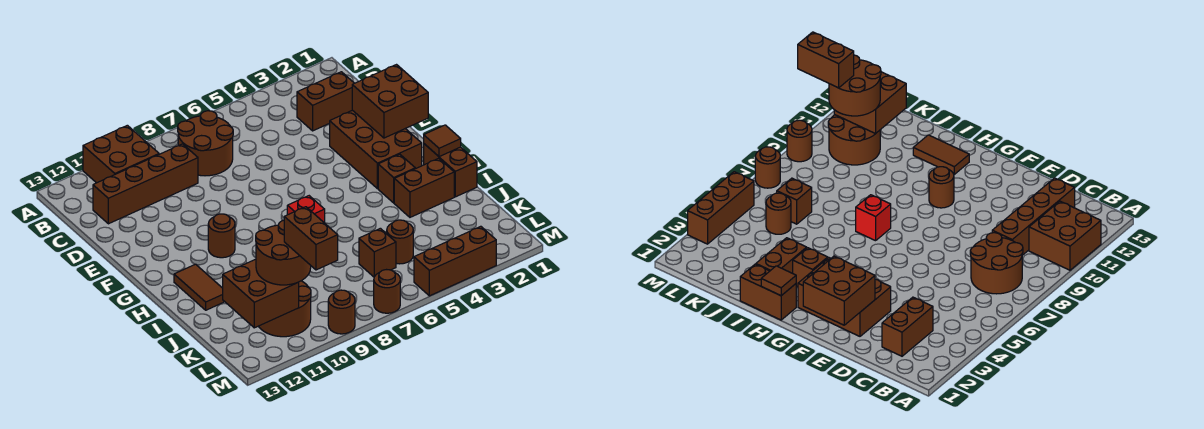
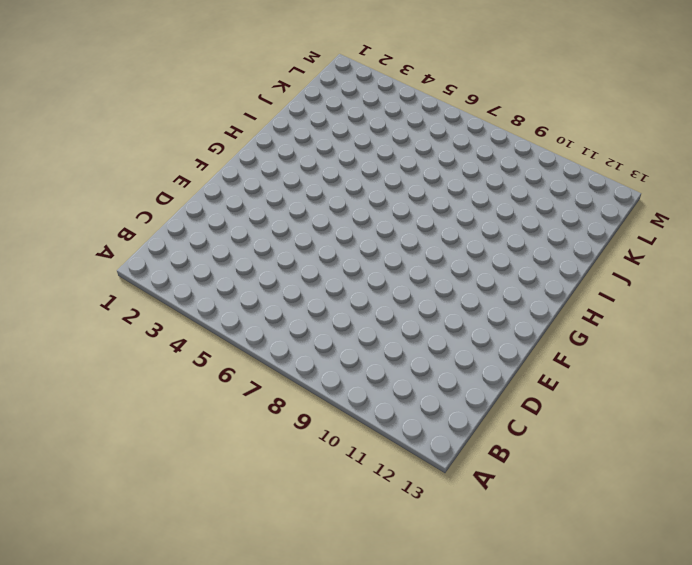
none -> brown brick A10:B11 level 1
none -> brown round brick B7:C8 level 1
none -> brown brick C2:C3 level 1

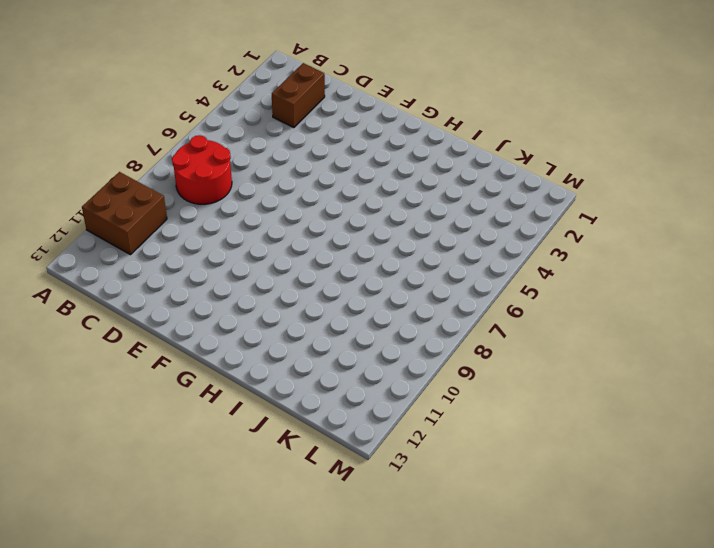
red round brick B7:C8 level 1 -> brown round brick B7:C8 level 1
none -> brown brick C9:C12 level 1
none -> brown brick E2:G3 level 1
none -> brown round brick G10 level 1

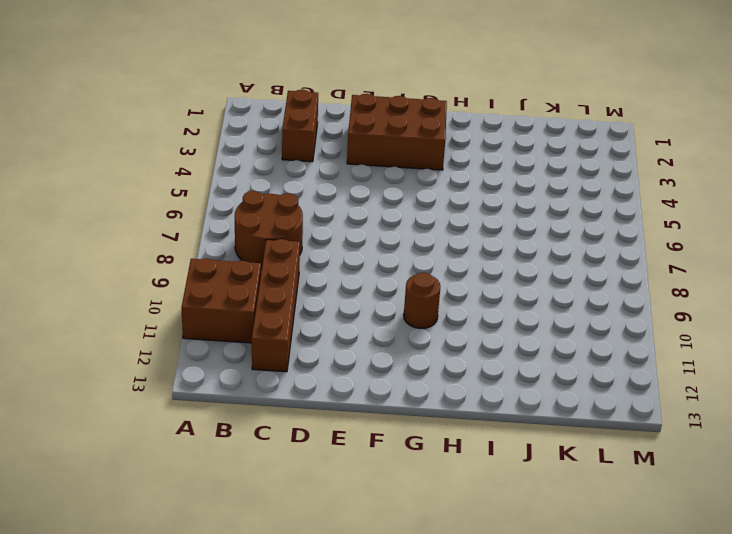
none -> brown brick H1:I1 level 1
none -> brown brick H3 level 1
none -> red brick H7 level 1

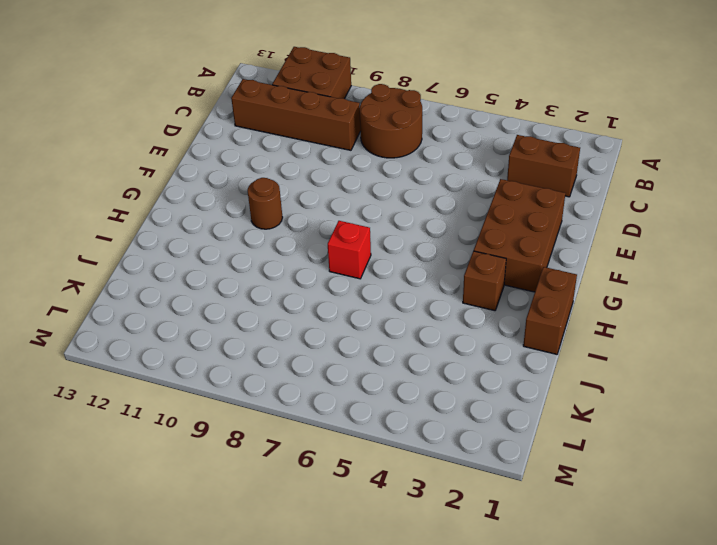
none -> brown tile H12:I12 level 1
none -> brown brick I2:I3 level 1
none -> brown round brick K5 level 1

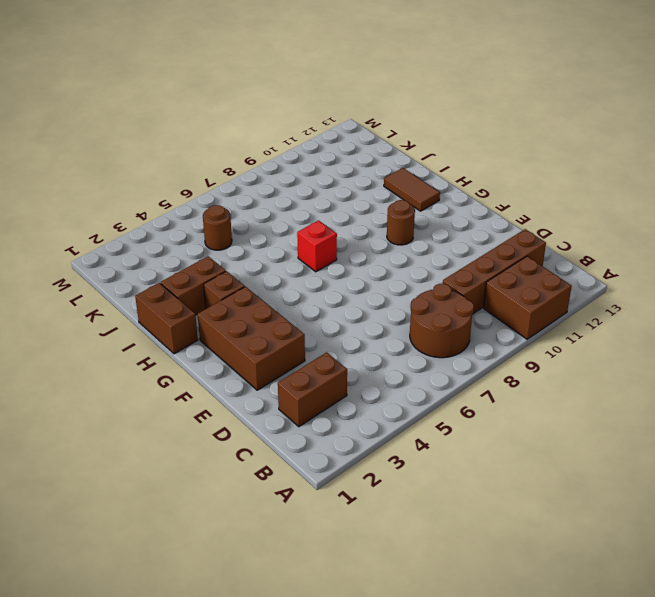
none -> brown brick K6 level 1
none -> brown round brick K10:L11 level 1
none -> brown brick M3:M5 level 1

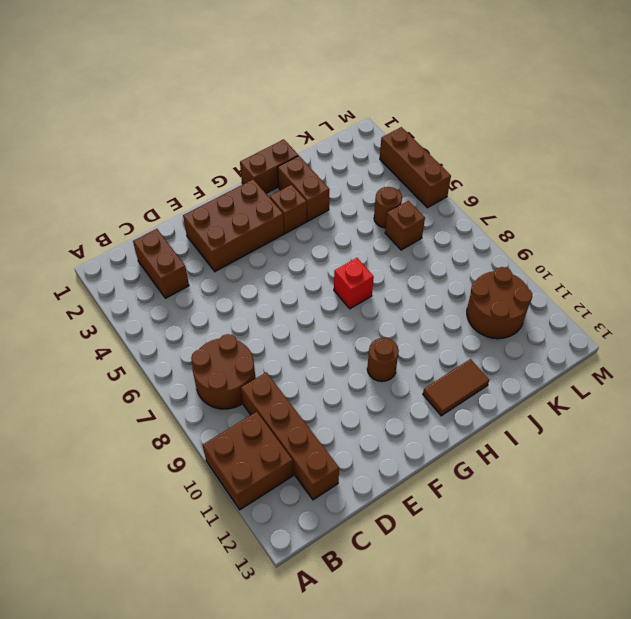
none -> brown round brick M7 level 1
none -> brown round brick M9 level 1
none -> brown brick E1:F2 level 2

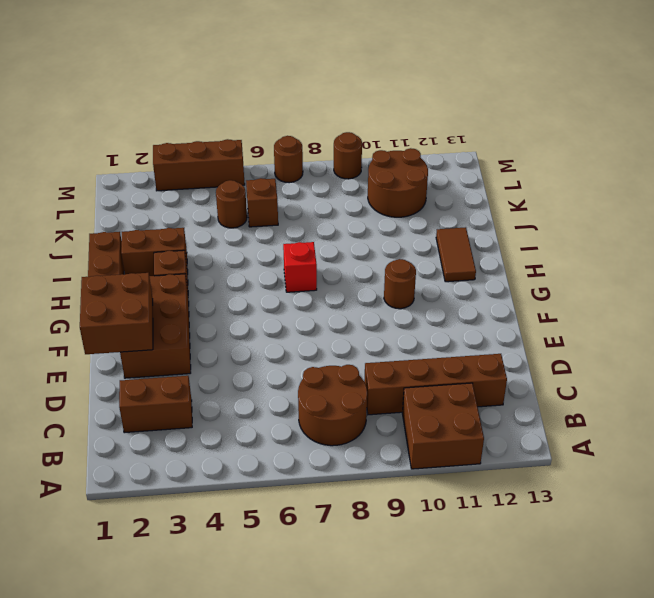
none -> brown tile H1 level 2
none -> brown brick K11:L12 level 2
none -> brown round brick K10:L11 level 3

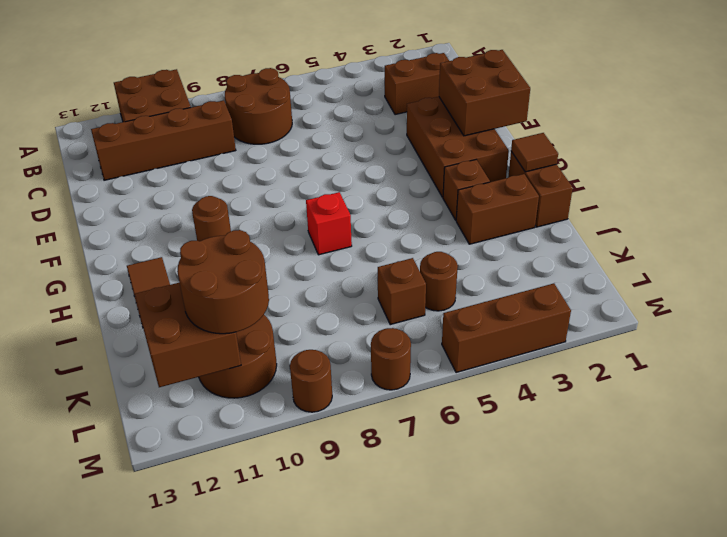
none -> brown brick L10:M10 level 4

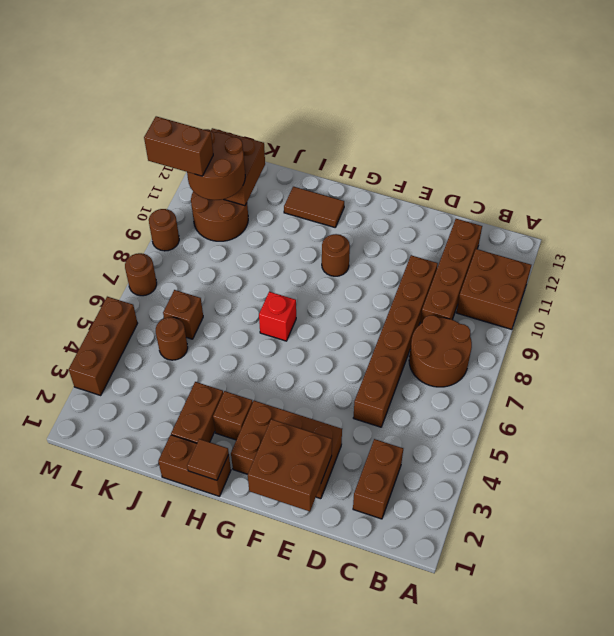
brown brick D5:D10 level 1 -> none

